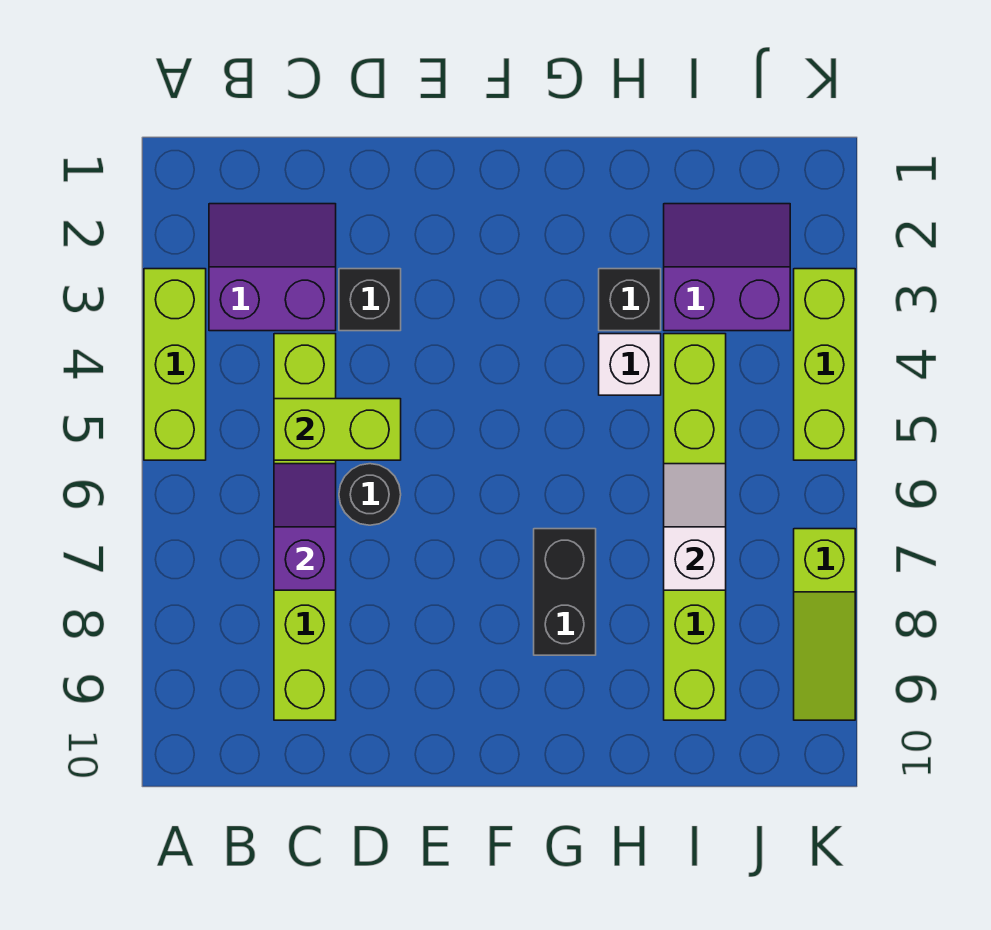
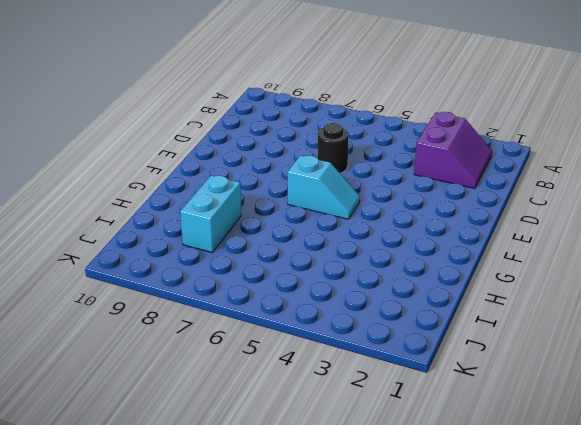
cyan slope F5:F6 level 1 top 6 -> none
cyan brick H8:I8 level 1 -> lime brick I4:I9 level 1
none -> lime brick A3:A5 level 1
none -> lime brick C4:C9 level 1
none -> black brick D3 level 1

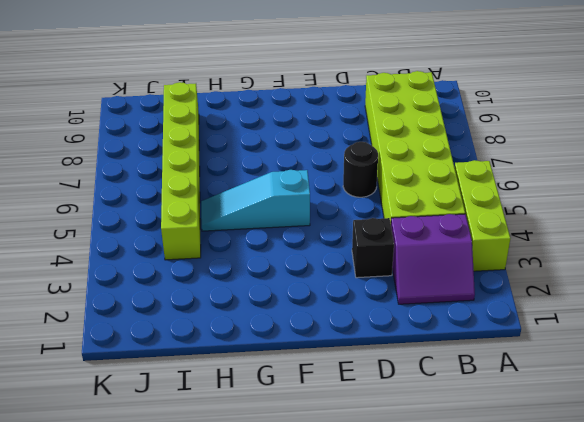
lime brick B4:C9 level 1 -> lime brick C4:C9 level 1
cyan slope F5:H5 level 1 top F -> none
none -> black brick G7:G8 level 1
none -> black brick H3 level 1
none -> white brick H4 level 1

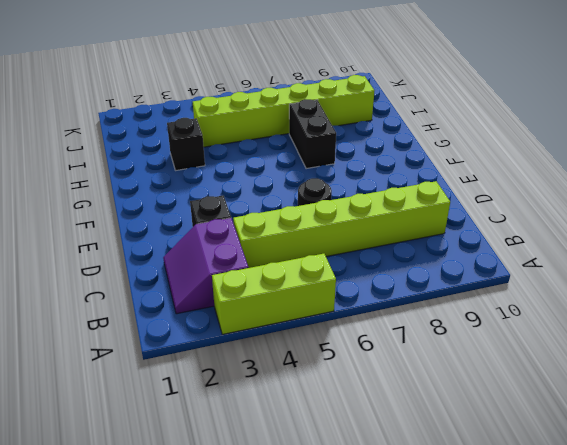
black brick G7:H7 level 1 -> black brick G7:G8 level 1
none -> white brick H4 level 1
none -> purple slope I2:J3 level 1 top 3
none -> lime brick K3:K5 level 1

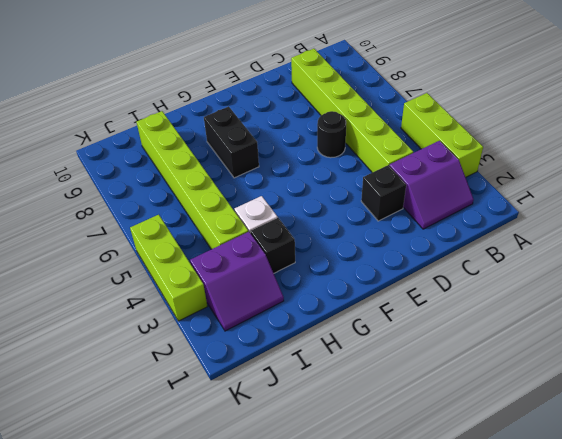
none -> lime slope K7:K9 level 1 top 7
none -> lime brick C5:D5 level 2
none -> purple slope C6:C7 level 2 top 7

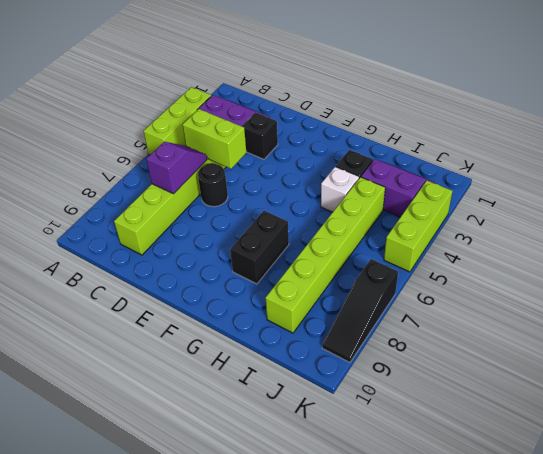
black slope K7:K9 level 1 top 7 -> lime slope K7:K9 level 1 top 7
none -> white slope I6:I7 level 2 top 7

